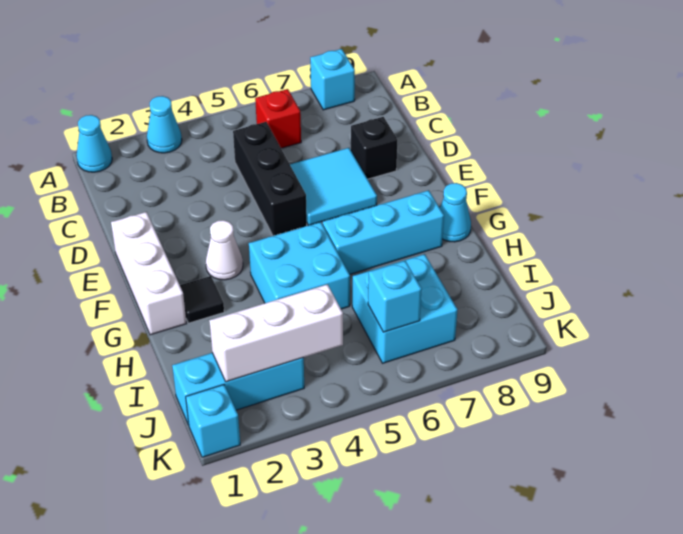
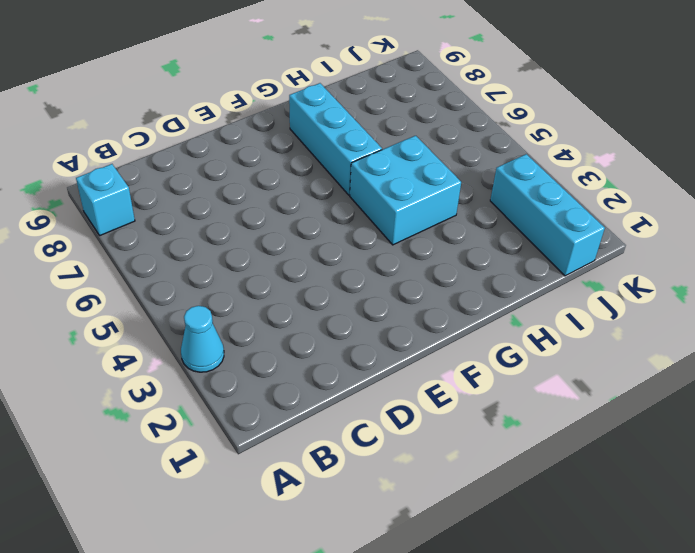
none -> cyan cone A1 level 1
none -> red brick B6 level 1
none -> black brick C5:E5 level 1

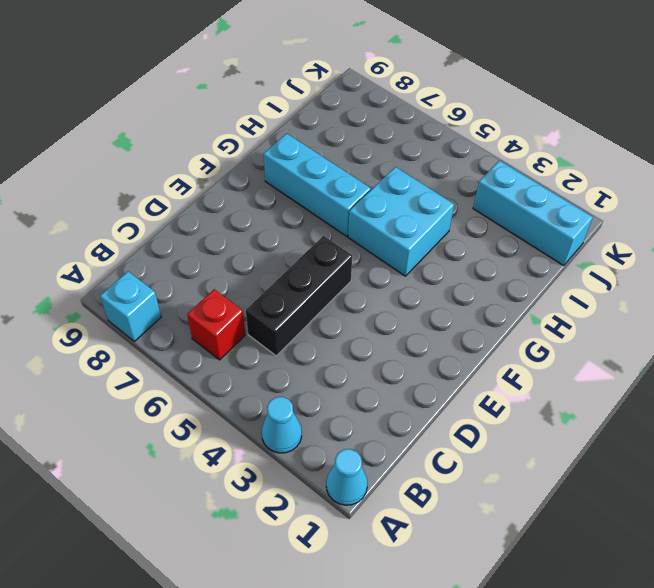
none -> cyan tile D6:E7 level 1
none -> black brick D8 level 1
none -> white brick E1:G1 level 1

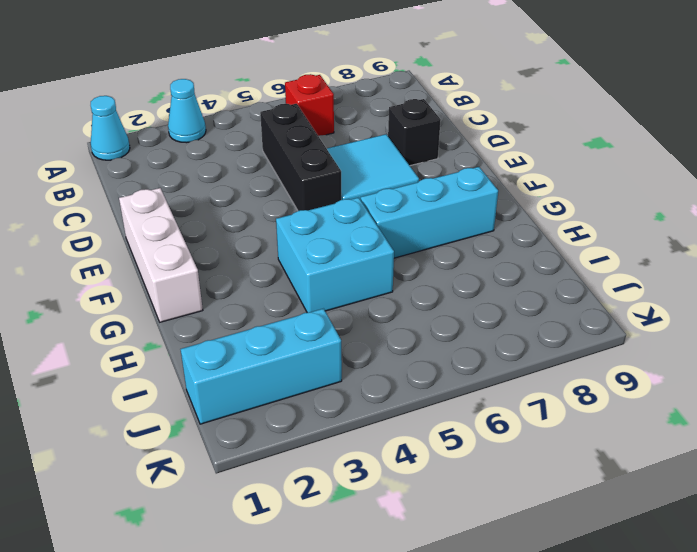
none -> cyan brick A8 level 1
none -> white cone F3 level 1
none -> black tile G2 level 1

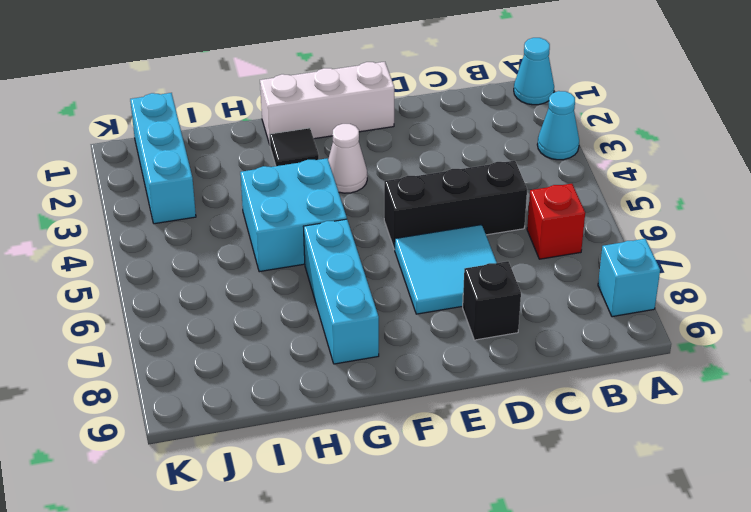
none -> cyan cone G9 level 1
none -> cyan brick I6:J7 level 1
none -> cyan brick K1 level 1

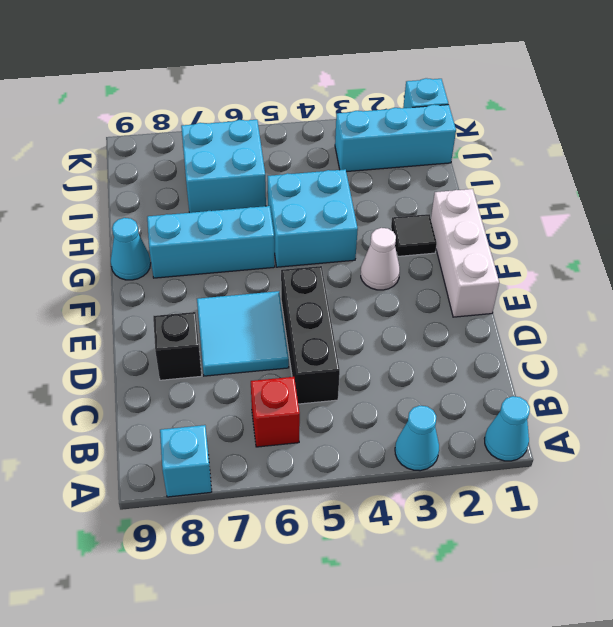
none -> white brick J2:J4 level 2
none -> cyan brick J6 level 2

